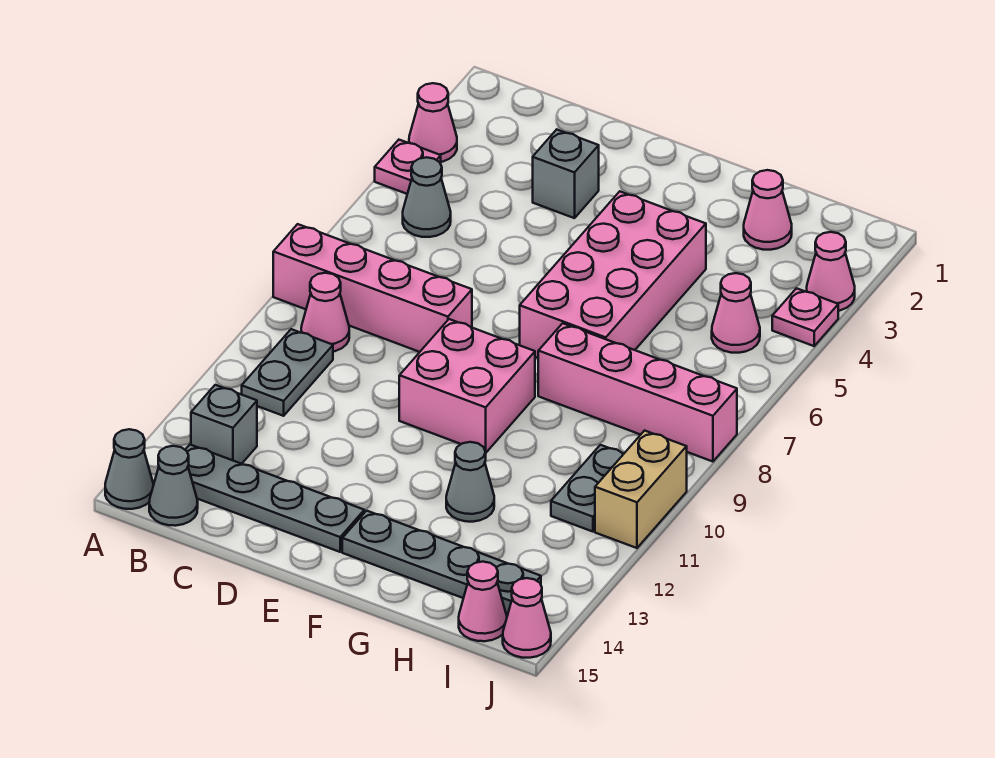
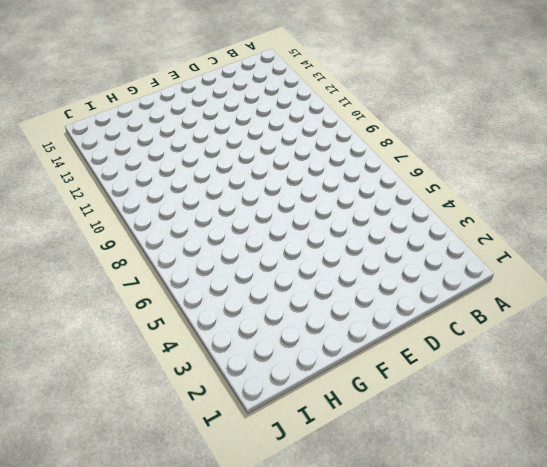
none -> pink cone A3 level 1
none -> pink plate A4 level 1
none -> pink brick A8:D8 level 1

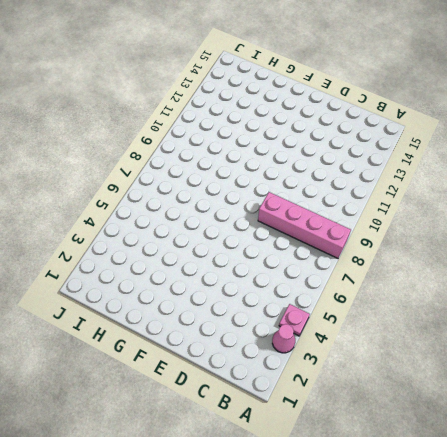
none -> grey cone A15 level 1
none -> grey cone B5 level 1
none -> pink cone B9 level 1

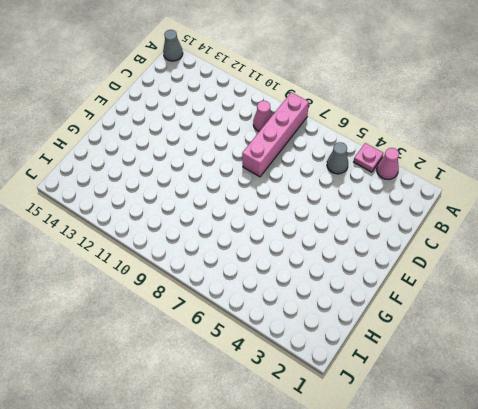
none -> grey plate B10:B11 level 1
none -> grey brick B13 level 1
none -> grey plate B14:E14 level 1

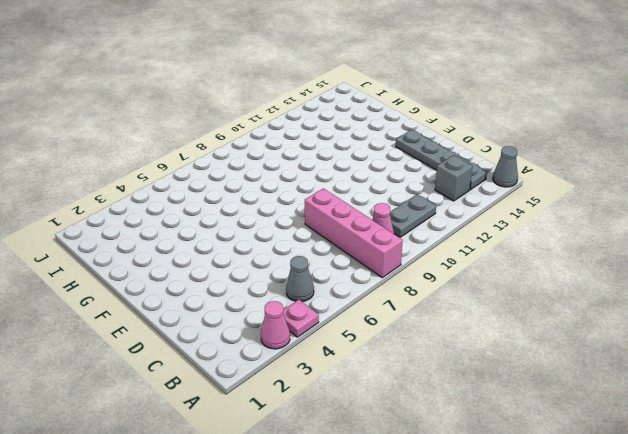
none -> grey cone B15 level 1
none -> grey brick D3 level 1
none -> pink brick E9:F10 level 1

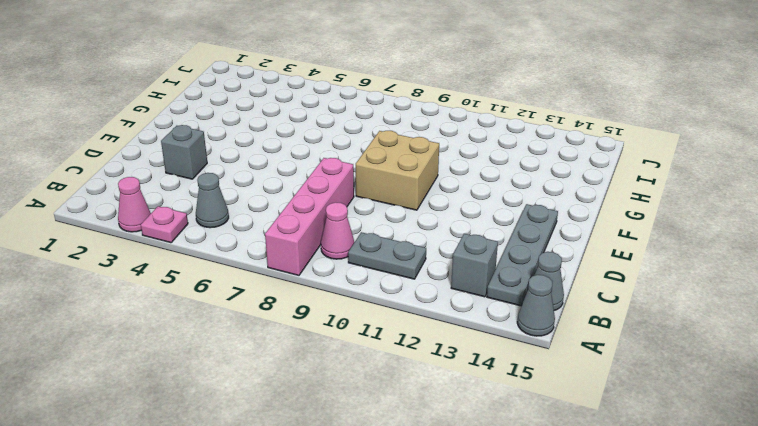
tan brick E9:F10 level 1 -> pink brick E9:F10 level 1
none -> pink brick F4:G7 level 1
none -> grey plate F14:I14 level 1
none -> pink brick G8:J8 level 1

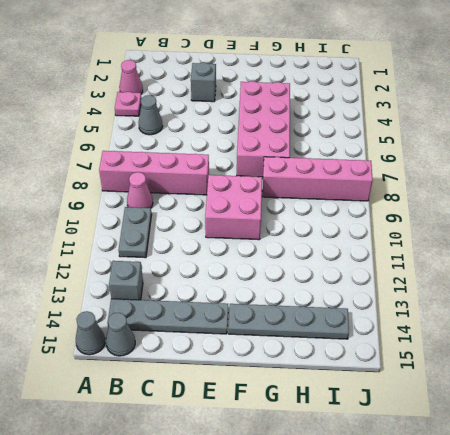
none -> grey cone G12 level 1
none -> pink cone H2 level 1
none -> pink cone I5 level 1

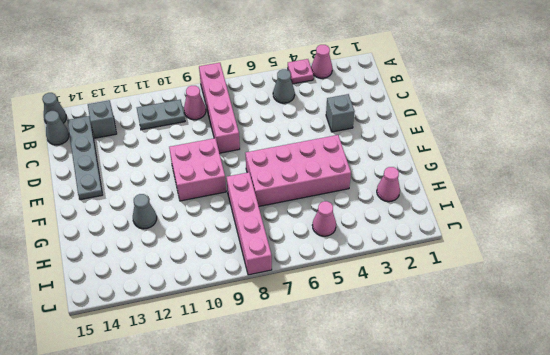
none -> grey plate F14:I14 level 1
none -> grey plate I10:I11 level 1
none -> pink cone I15 level 1

